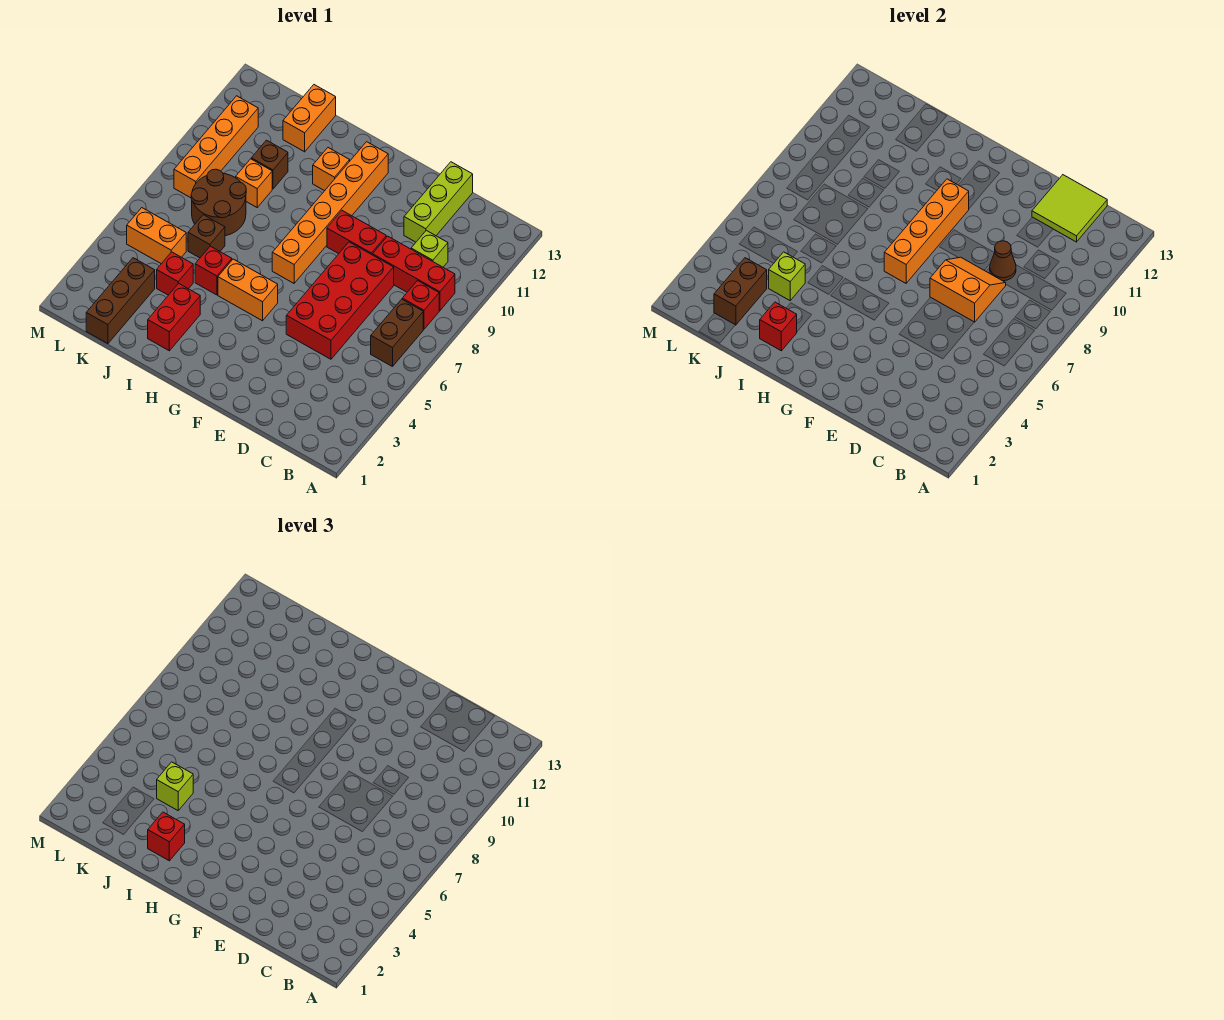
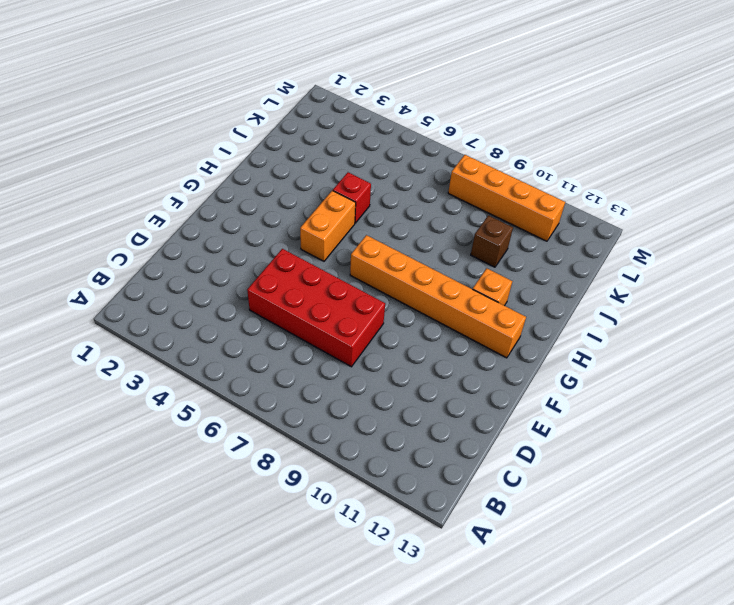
none -> brown brick B6:B7 level 1
none -> red brick B8 level 1
none -> red brick B9:D9 level 1
none -> lime brick C10 level 1

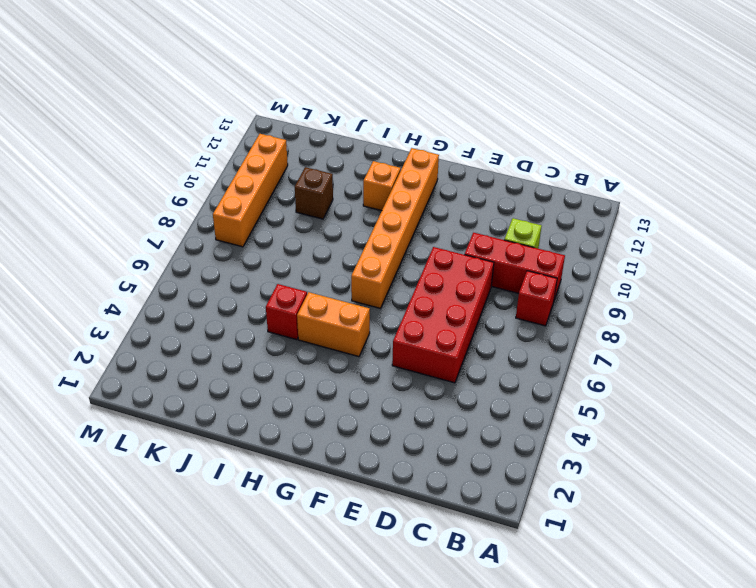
none -> brown brick B6:B7 level 1
none -> lime brick D11:D13 level 1
none -> red brick E9:F9 level 1
none -> red brick I2:I3 level 1

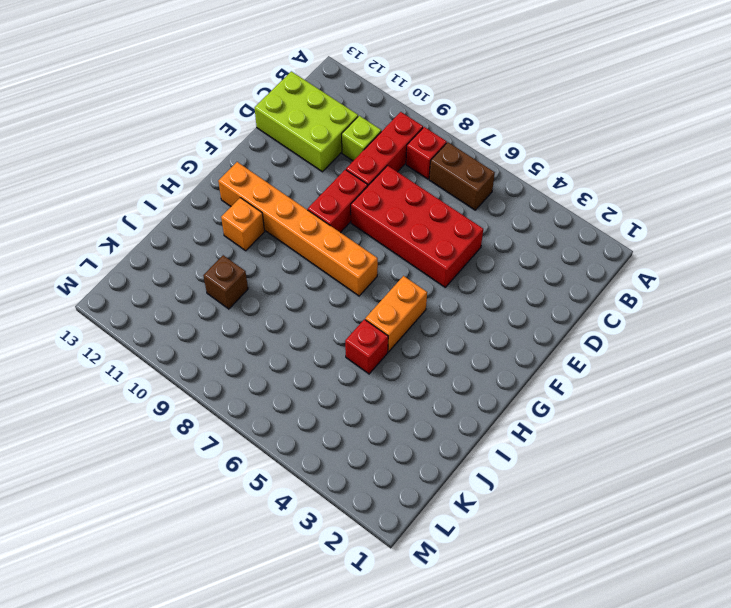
lime brick C11:D13 level 1 -> lime brick D11:D13 level 1
none -> red brick I2:I3 level 1
none -> red brick J4 level 1
none -> brown brick J6 level 1
none -> brown round brick J7:K8 level 1

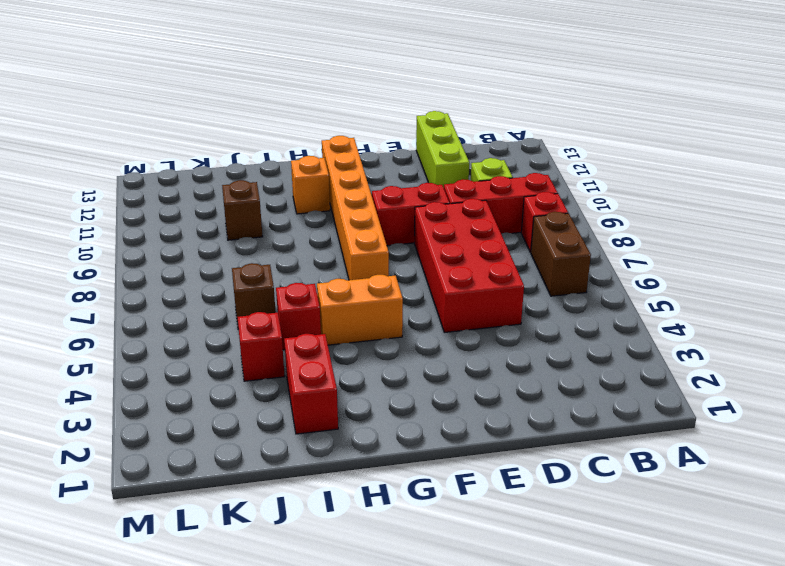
none -> brown round brick J7:K8 level 1
none -> orange brick J9 level 1
none -> orange brick J12:J13 level 1
none -> brown brick K1:K3 level 1

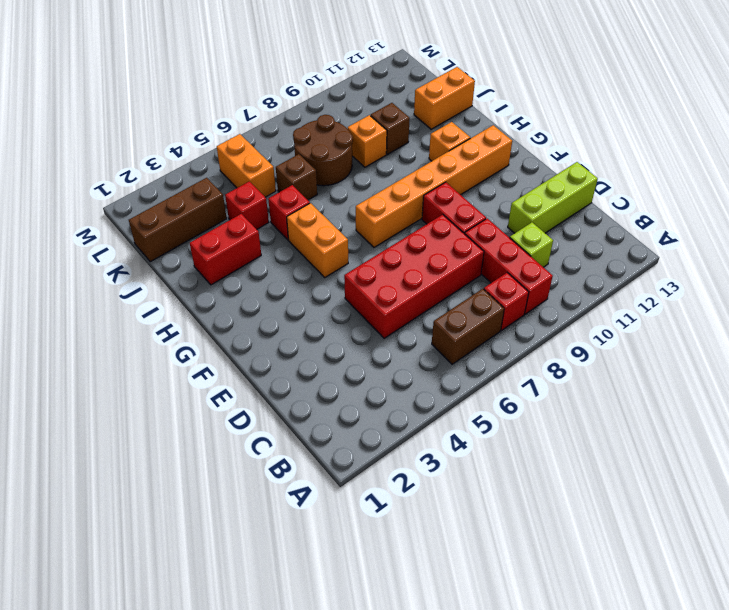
none -> orange brick L8:L11 level 1
none -> lime tile C12:D13 level 2
none -> orange slope D7:E8 level 2 top 7
none -> brown cone D9 level 2

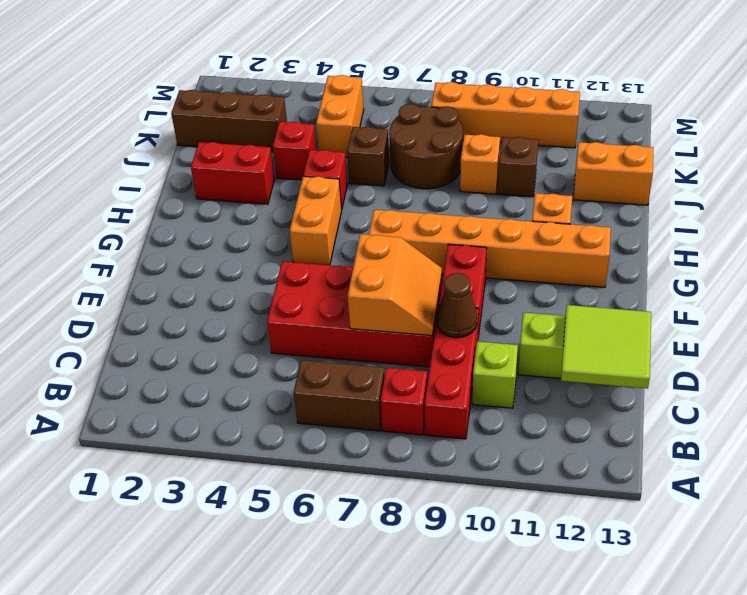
none -> orange brick G7:G10 level 2
none -> red brick I2 level 2
none -> lime brick J4 level 2
none -> brown brick K2:K3 level 2

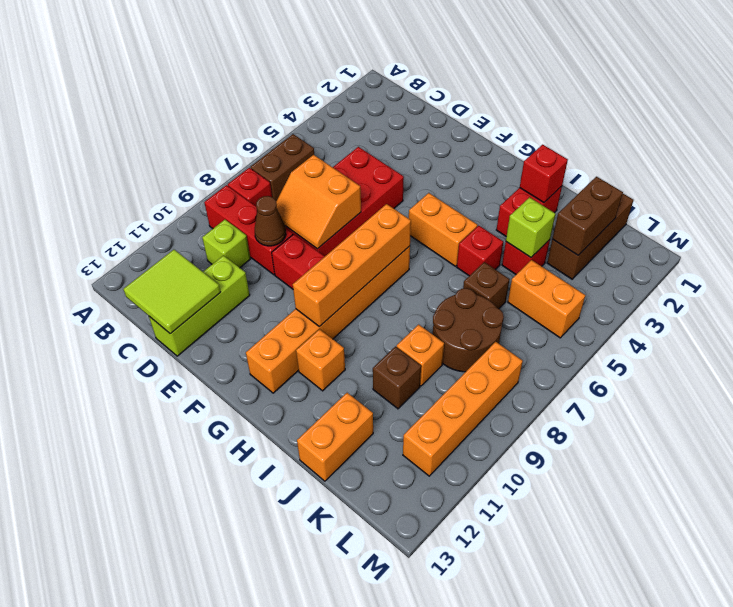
none -> red brick I2 level 3
none -> lime brick J4 level 3

